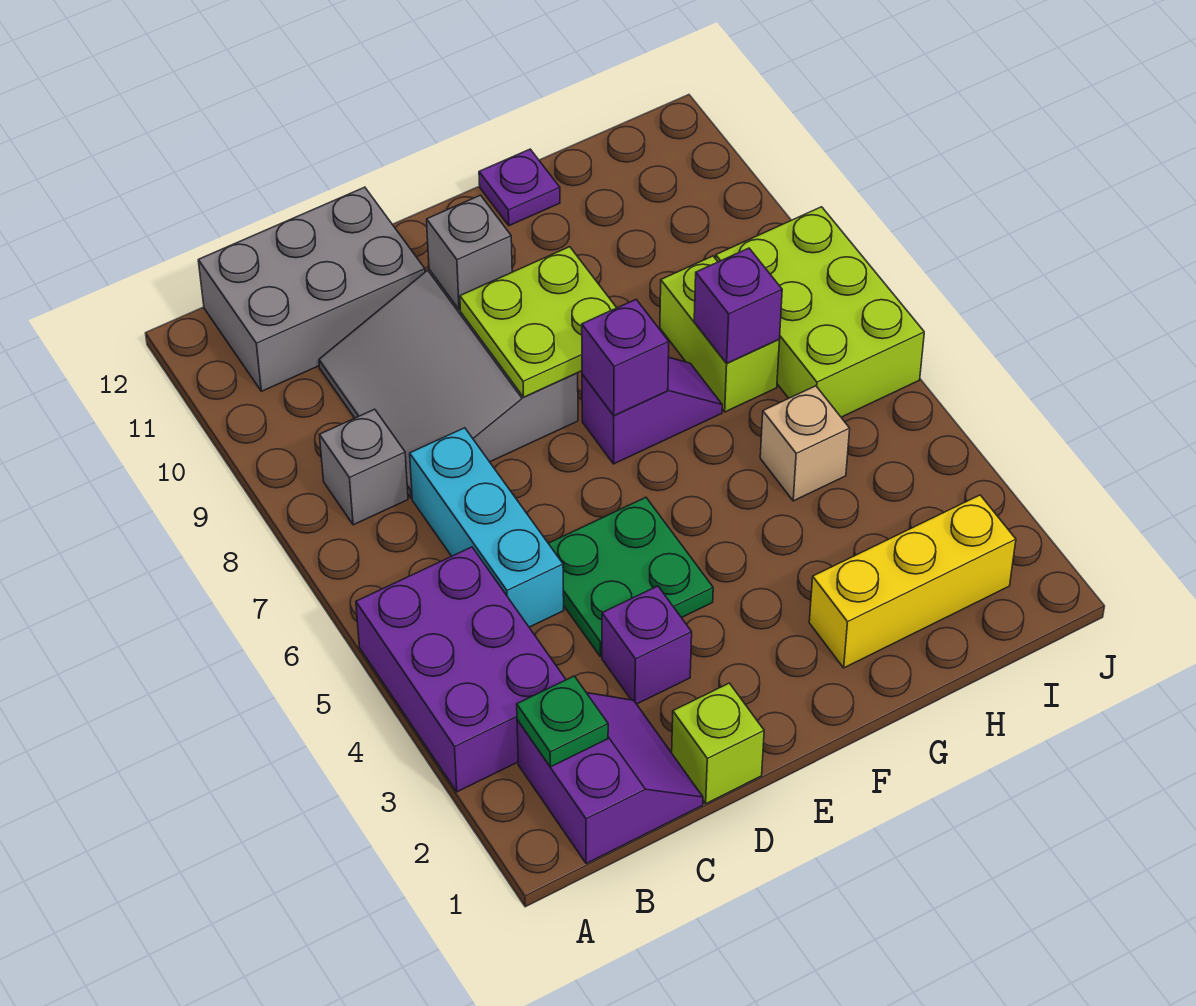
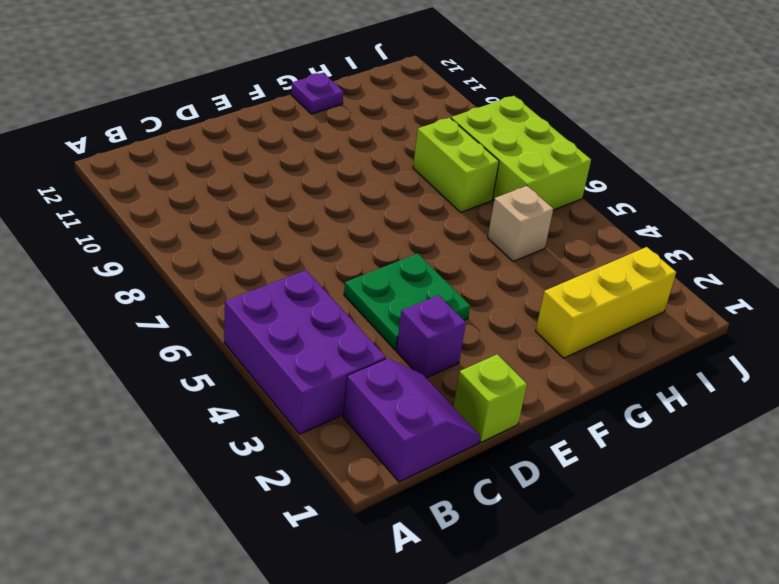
none -> grey brick B8 level 1
none -> grey brick B11:D12 level 1
none -> cyan brick C5:C7 level 1

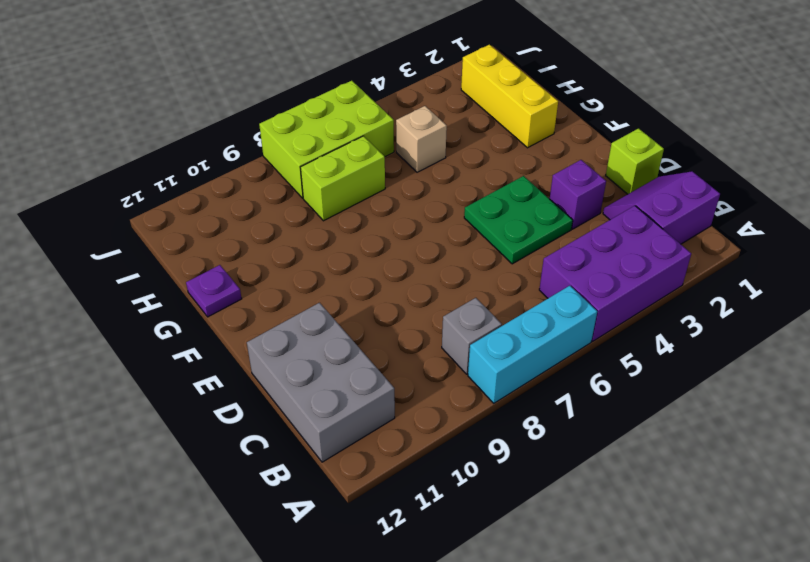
cyan brick A6:A8 level 1 -> cyan brick C5:C7 level 1
none -> grey slope C8:E10 level 1 top E
none -> purple slope F7:G7 level 1 top F
none -> green plate B2 level 2

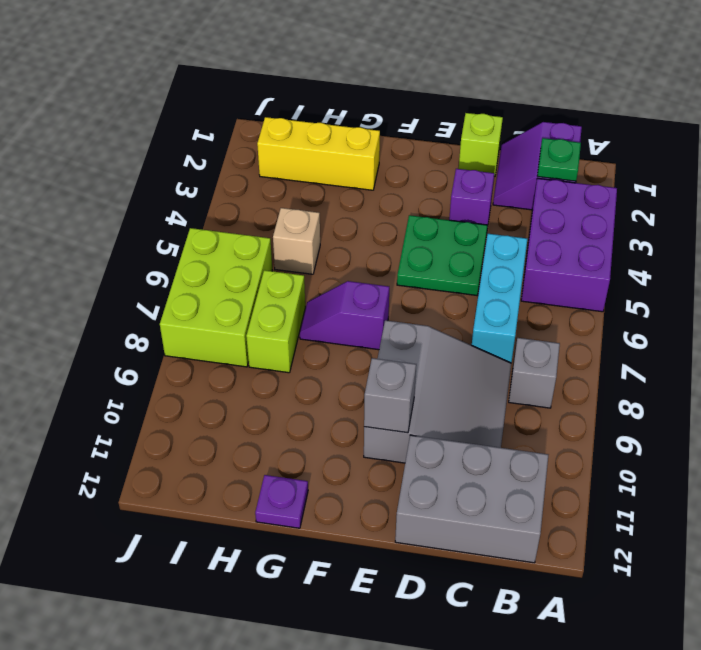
none -> lime plate E8:F9 level 2
none -> purple brick F7 level 2
none -> purple brick H7 level 2

